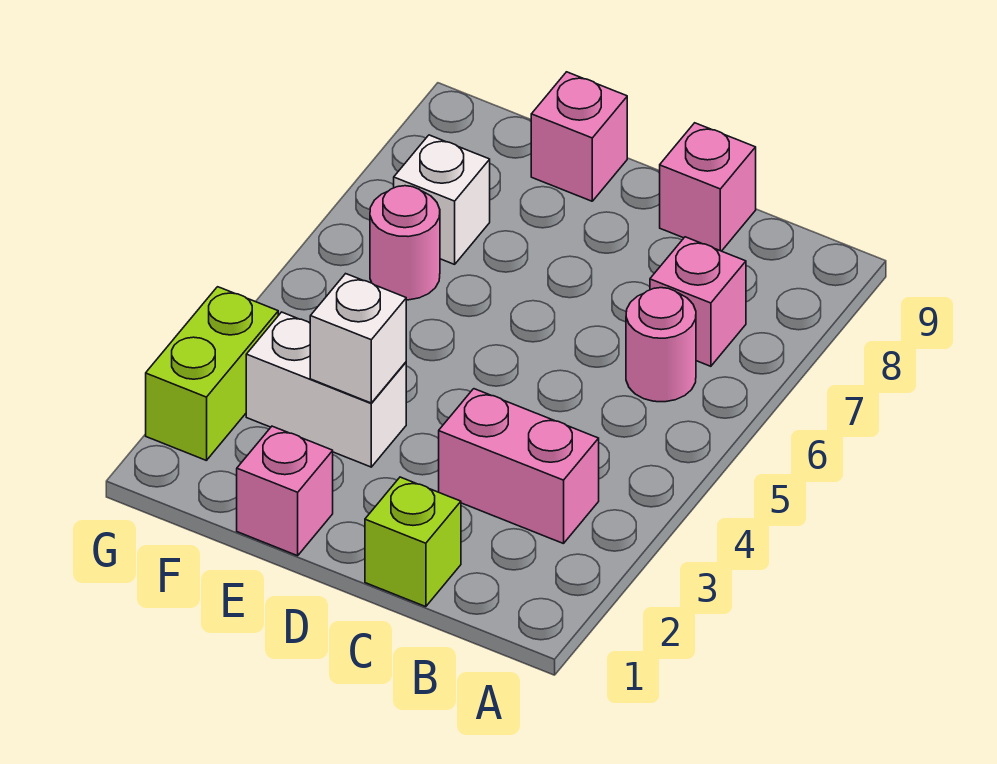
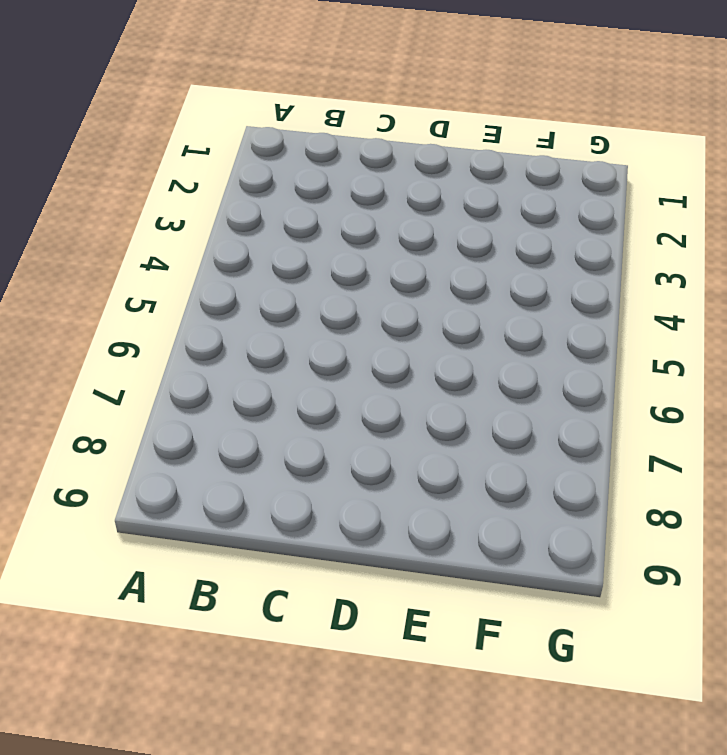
none -> pink brick B3:C3 level 1
none -> pink round brick B6 level 1
none -> pink brick B7 level 1

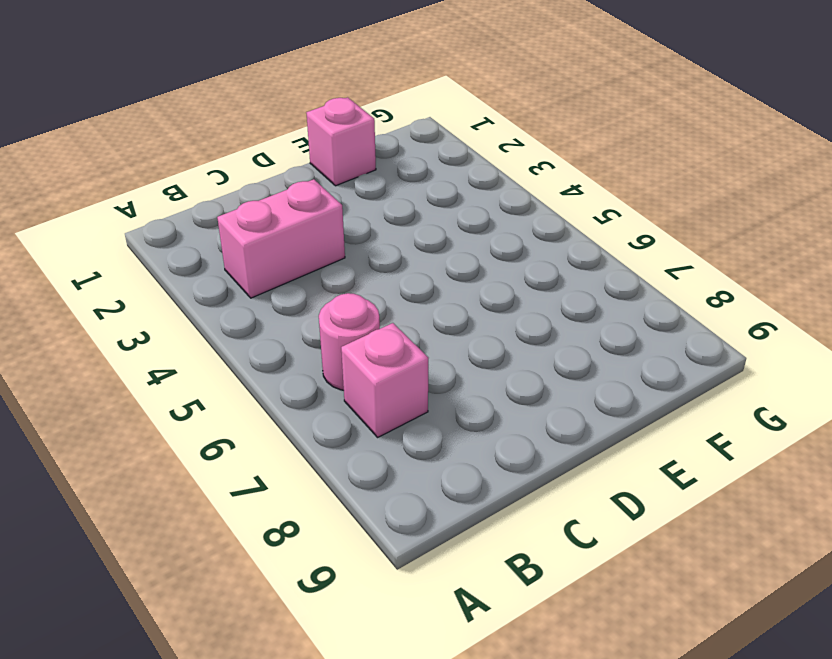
none -> lime brick C1 level 1
none -> pink brick C9 level 1
none -> white brick E3:F3 level 1

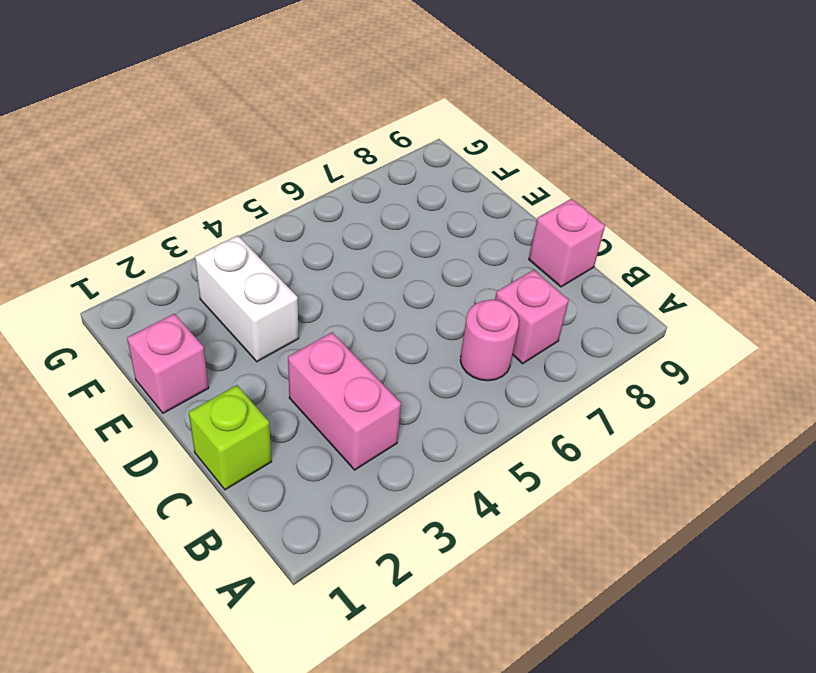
none -> pink brick E9 level 1
none -> pink round brick F6 level 1
none -> white brick F7 level 1

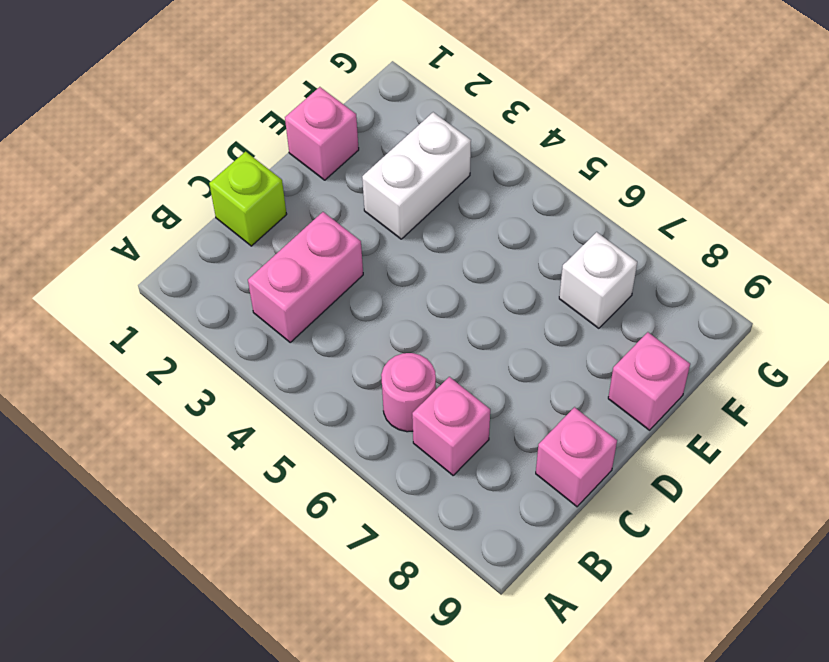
none -> pink round brick F6 level 1
none -> lime brick G2:G3 level 1
none -> white brick E3 level 2

